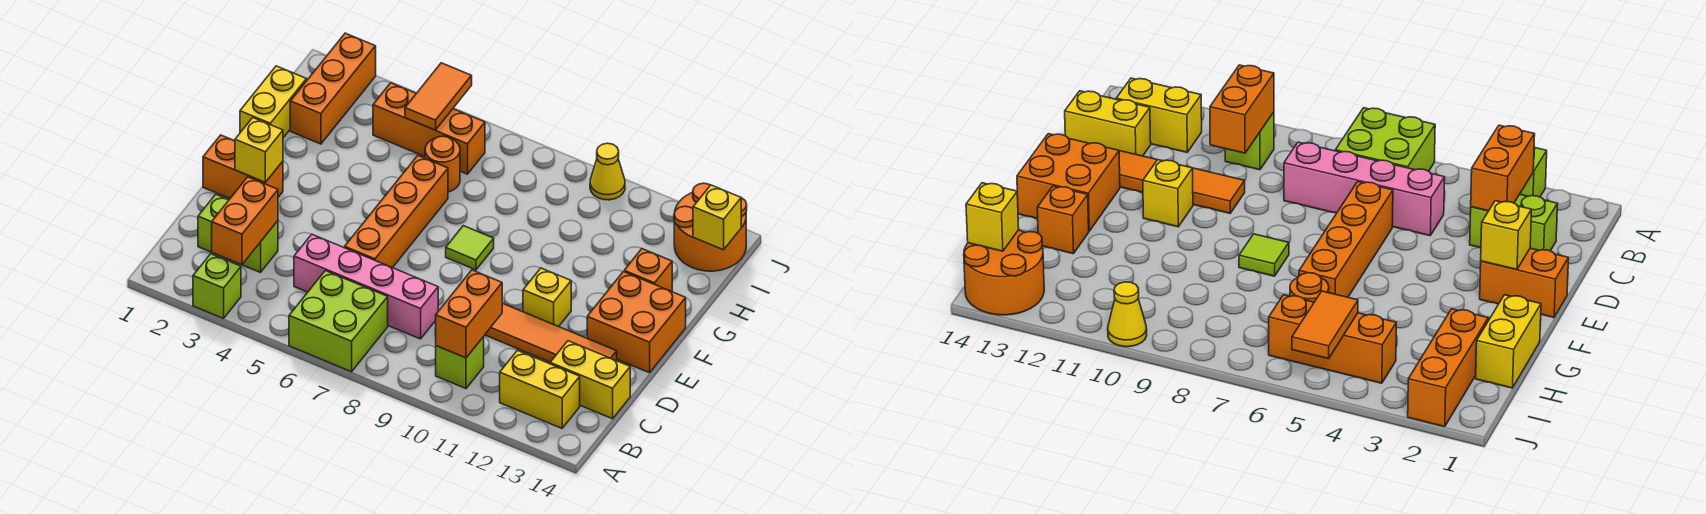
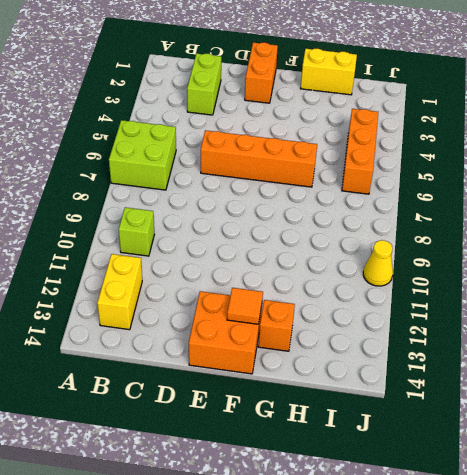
orange tile F13 level 2 -> none
none -> lime brick A3 level 1
none -> pink brick C5:C8 level 1
none -> yellow brick C13:C14 level 1

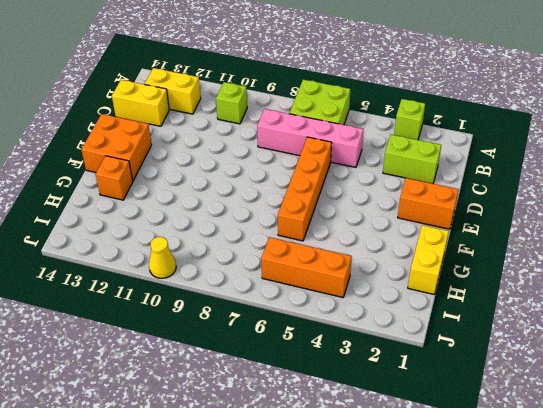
none -> orange tile D10:D13 level 1
none -> yellow brick E11 level 1
none -> lime tile F8 level 1

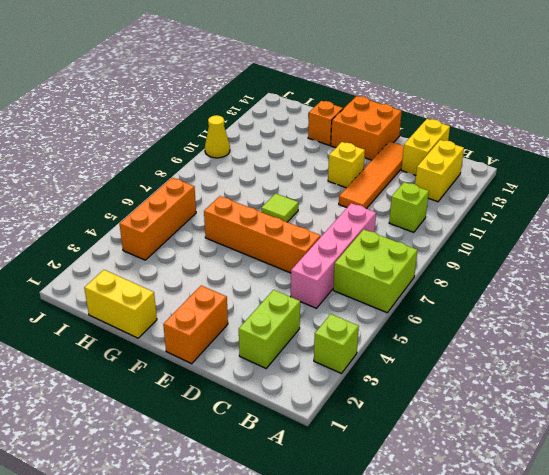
none -> orange brick H2:J2 level 1
none -> orange round brick H6 level 1
none -> orange round brick I13:J14 level 1

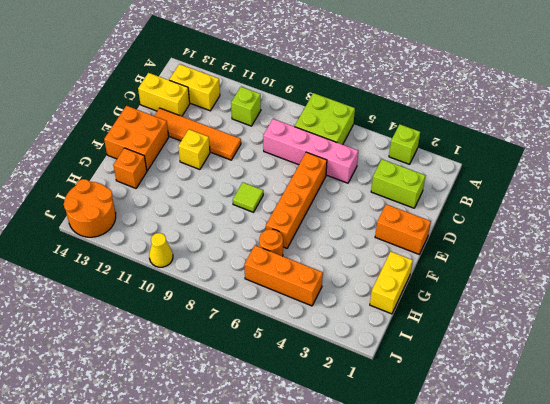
none -> orange brick H2:J2 level 1
none -> orange brick B3:C3 level 2
none -> orange brick B10:C10 level 2

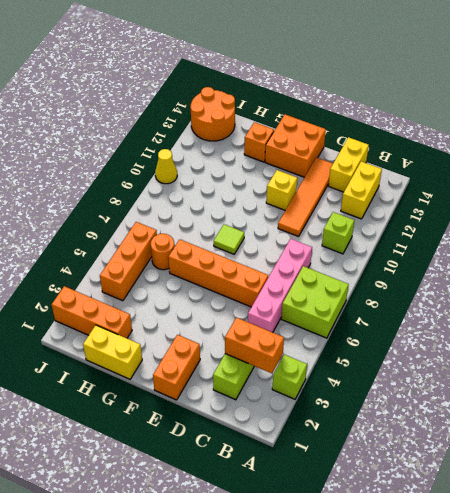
none -> orange brick B10:C10 level 2
none -> yellow brick E2 level 2
none -> orange tile I5:J5 level 2

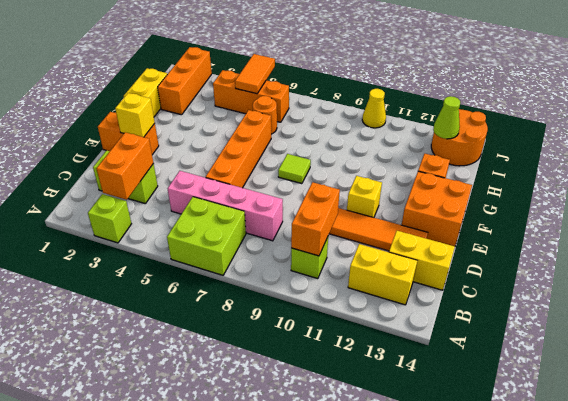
lime cone I13 level 2 -> none
none -> yellow brick I14 level 2

